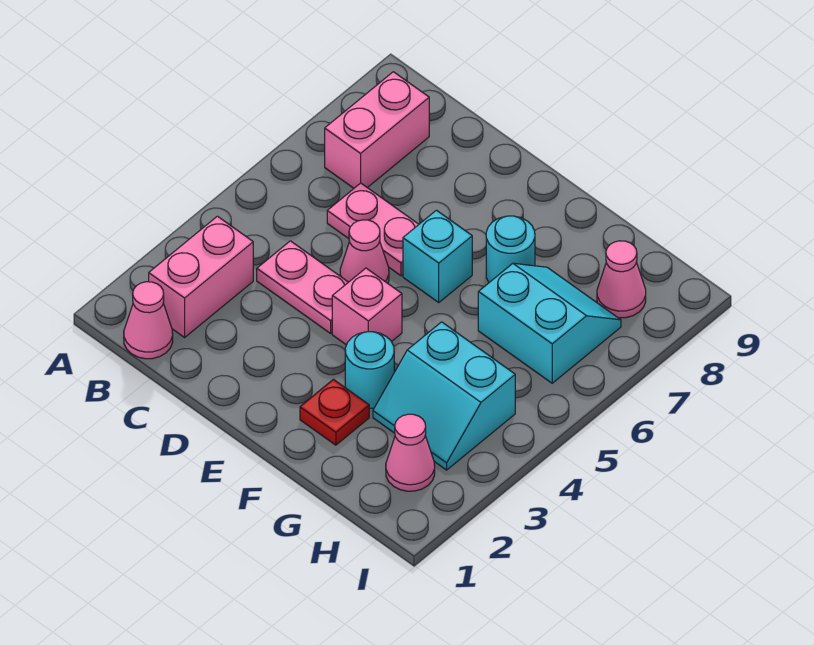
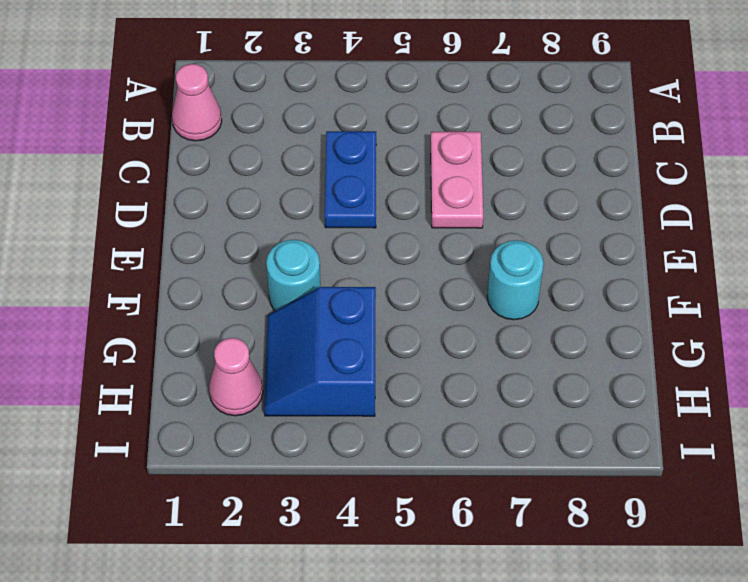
blue plate C4:D4 level 1 -> pink plate C4:D4 level 1
blue slope G3:H4 level 1 top 4 -> cyan slope G3:H4 level 1 top 4
none -> pink brick B2:B3 level 1
none -> pink brick B7:B8 level 1
none -> pink cone D5 level 1

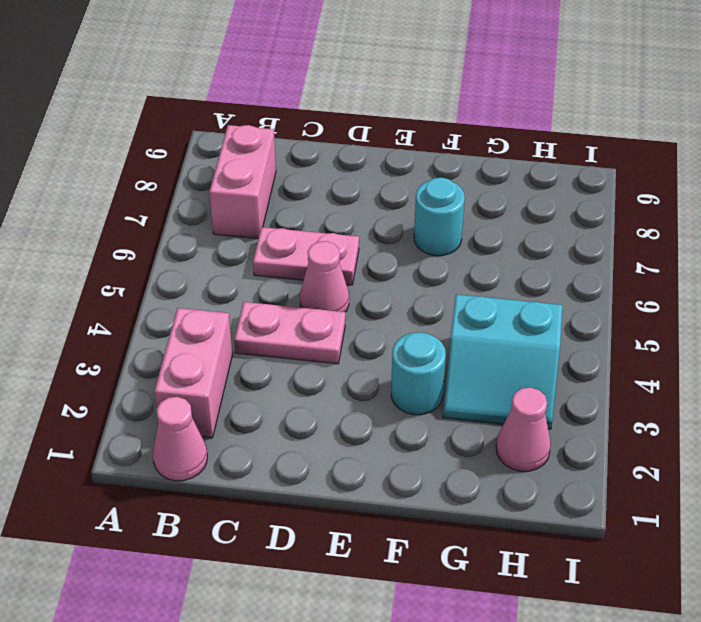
none -> pink brick E4 level 1
none -> cyan brick E6 level 1
none -> red plate F2 level 1

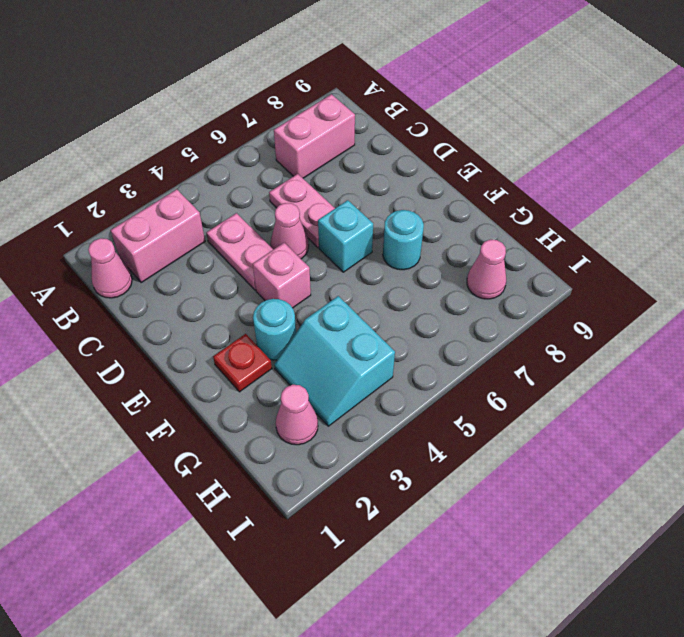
none -> cyan slope G6:H7 level 1 top 6

